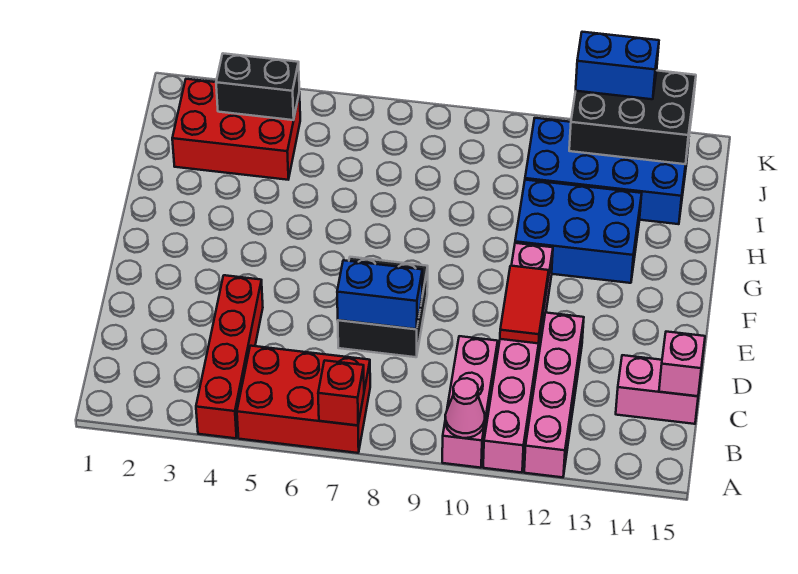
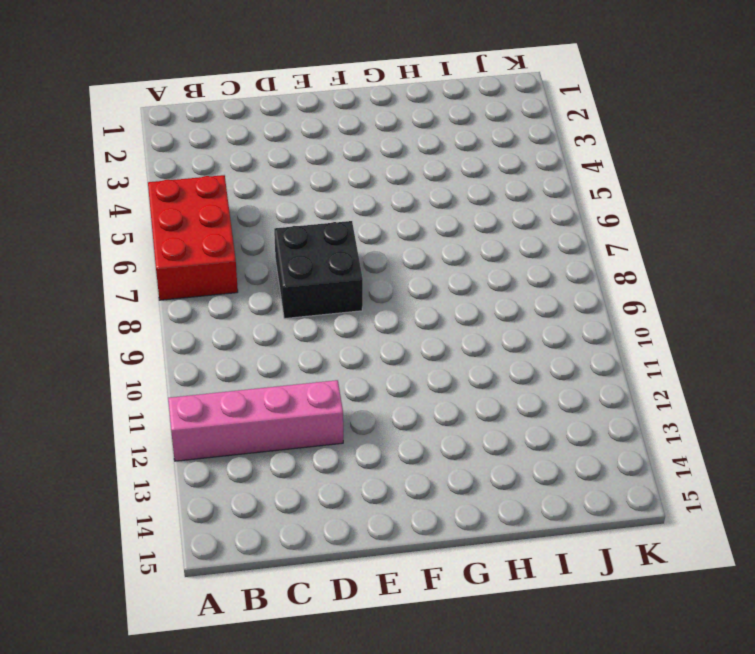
none -> red brick A4:D4 level 1
none -> pink brick A10:C10 level 1
none -> pink brick A11:F11 level 1

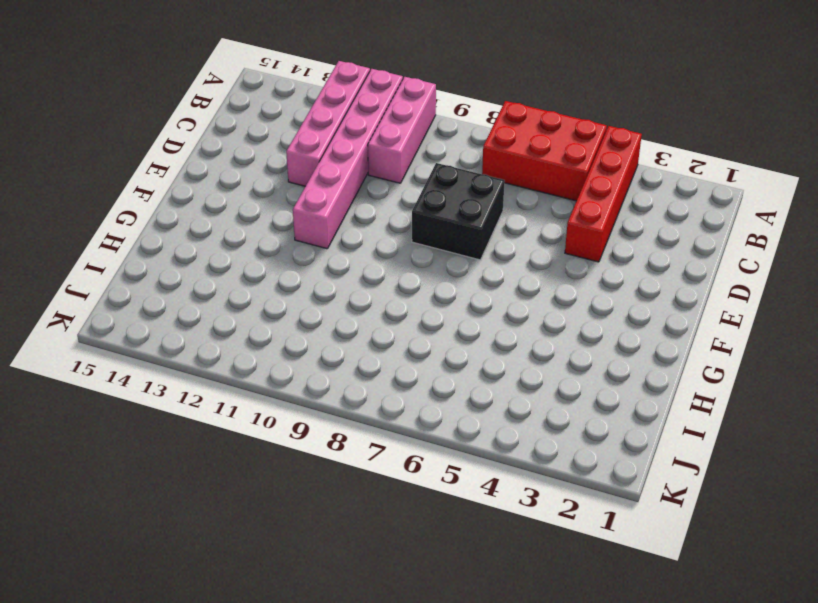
none -> pink brick C14:C15 level 1
none -> blue brick G11:H13 level 1
none -> red brick I2:J4 level 1

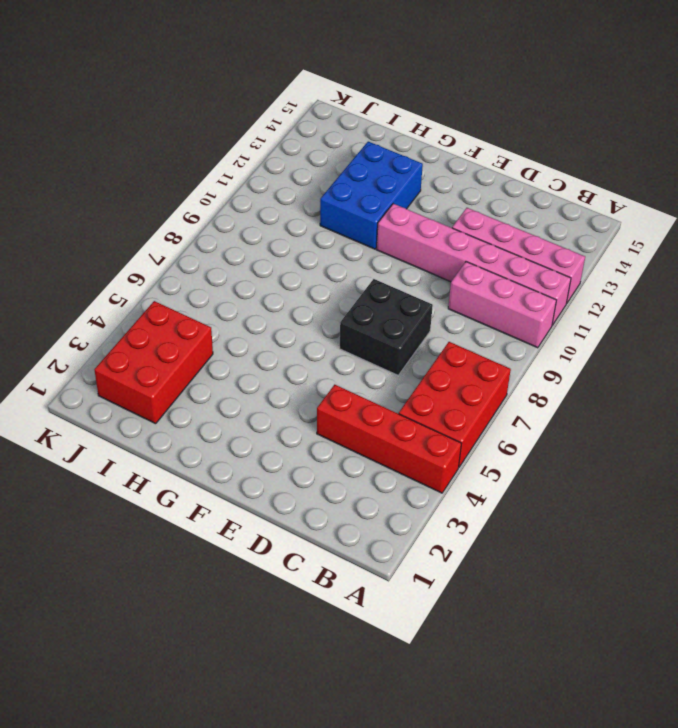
none -> pink brick C14:C15 level 1
none -> blue brick I11:J14 level 1
none -> red brick A7 level 2

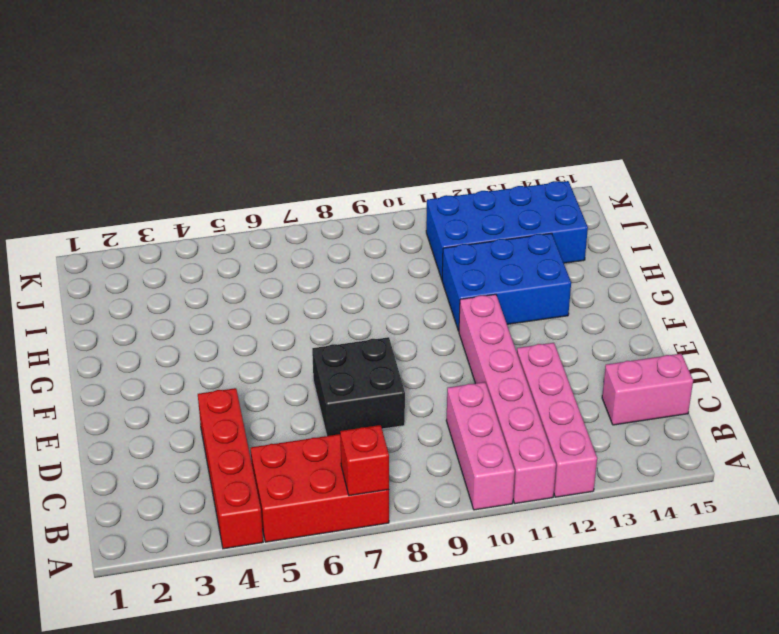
none -> red brick I2:J4 level 1
none -> pink cone A10 level 2
none -> pink brick C15 level 2

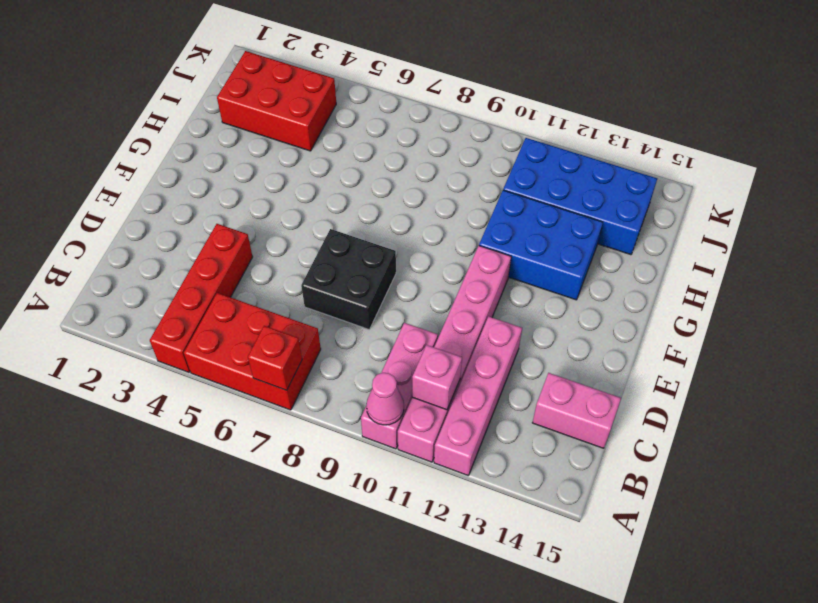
pink brick B11 level 2 -> pink brick C15 level 2
none -> blue brick D7:D8 level 2
none -> red tile D11:E11 level 2
none -> black brick J3:J4 level 2

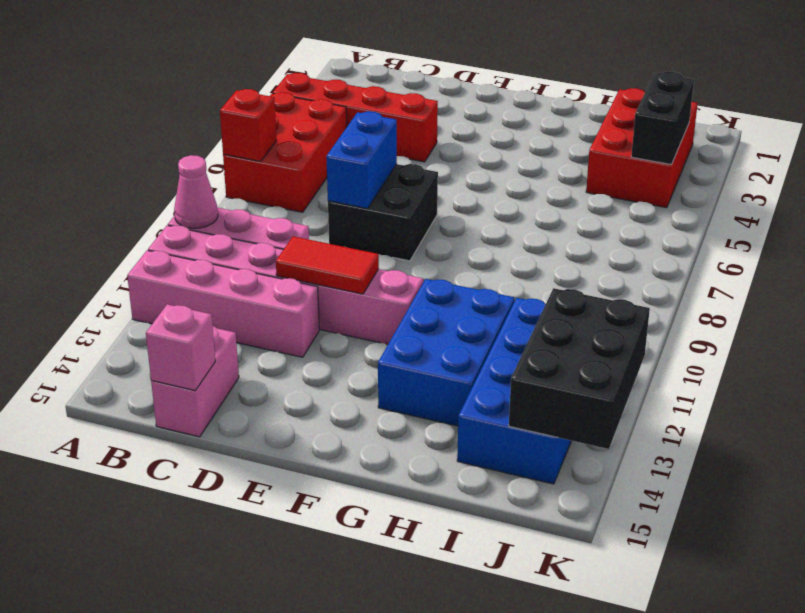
none -> blue brick K12:K13 level 3

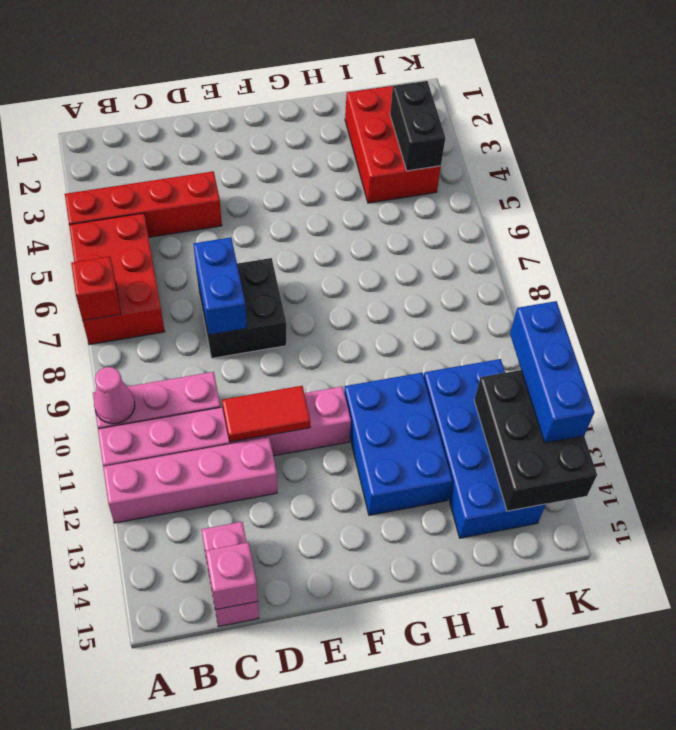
blue brick K11:K13 level 3 -> blue brick K12:K13 level 3

